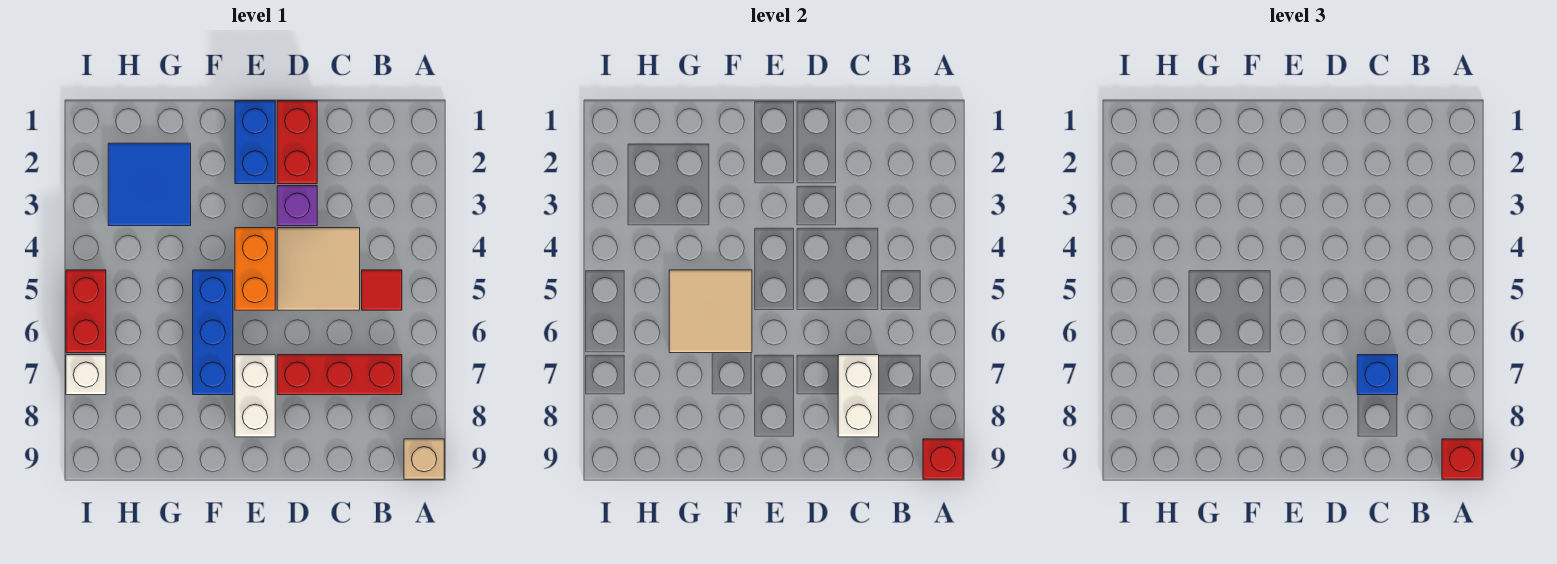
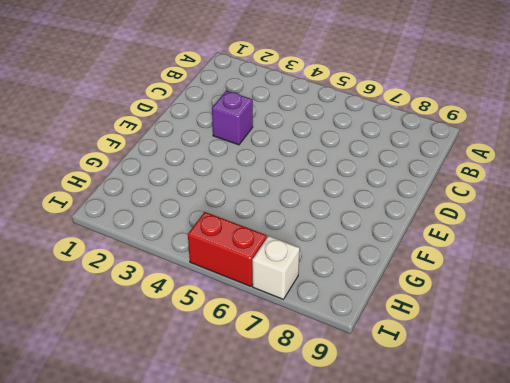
none -> tan brick A9 level 1
none -> red tile B5 level 1
none -> red brick B7:D7 level 1

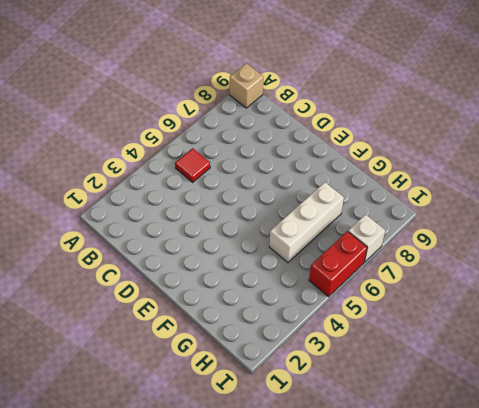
white brick G5:G7 level 1 -> none
none -> red brick B7:D7 level 1
none -> tan tile C4:D5 level 1
none -> red brick D1:D2 level 1

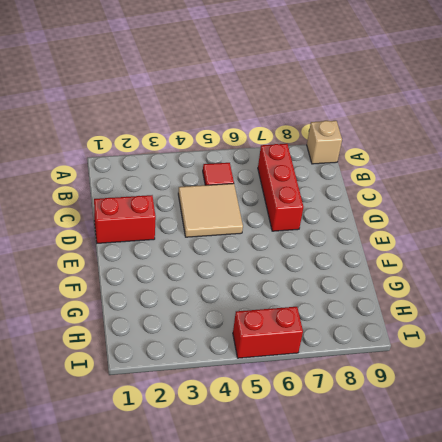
none -> purple brick D3 level 1
none -> blue brick E1:E2 level 1
none -> orange brick E4:E5 level 1

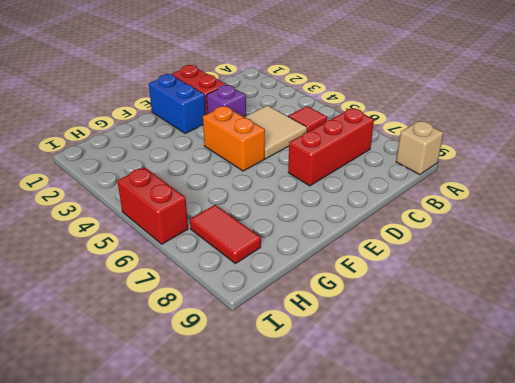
red tile H7:H8 level 1 -> none
none -> white brick E7:E8 level 1
none -> blue brick F5:F7 level 1
none -> blue tile G2:H3 level 1

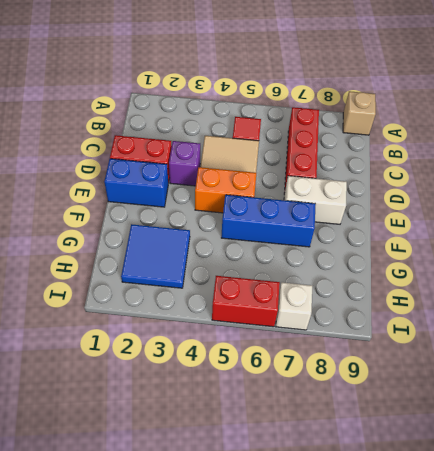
none -> red brick A9 level 2
none -> white brick C7:C8 level 2
none -> tan tile F5:G6 level 2

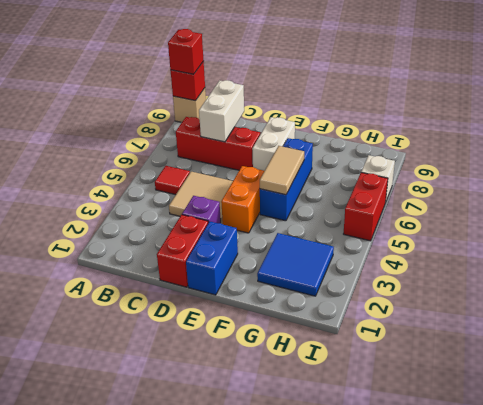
tan tile F5:F6 level 2 -> tan tile F5:G6 level 2
none -> blue brick C7 level 3

